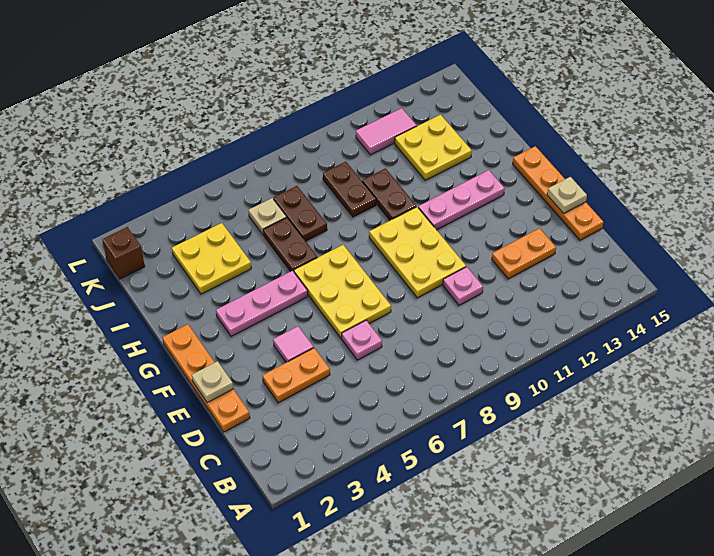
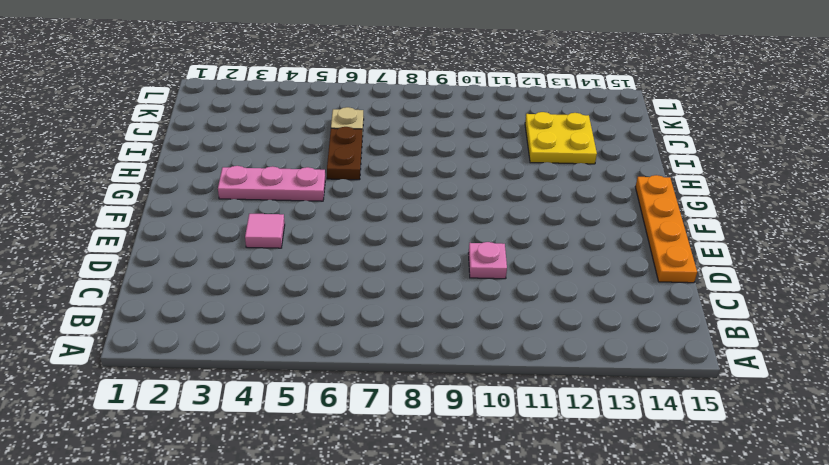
none -> orange plate D1:G1 level 1
none -> orange plate D3:D4 level 1
none -> pink plate D6 level 1

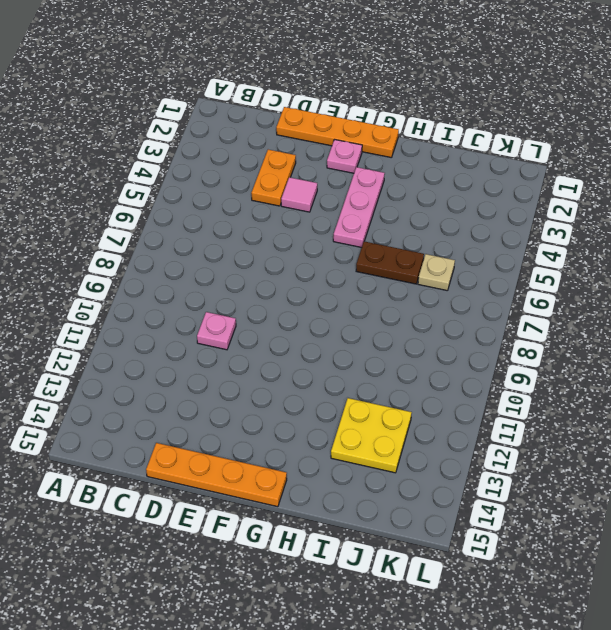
pink plate F2 level 1 -> pink plate D6 level 1
none -> orange plate D12:D13 level 1
none -> yellow plate E6:G7 level 1
none -> yellow plate E9:G10 level 1

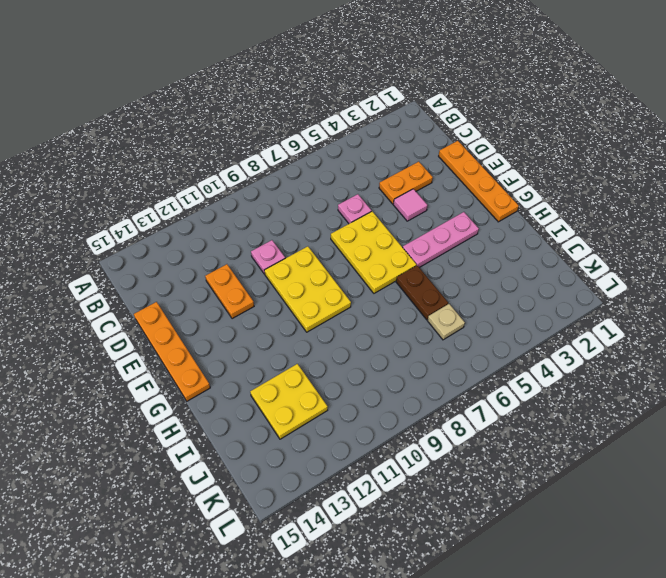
orange plate D12:E12 level 1 -> orange plate D12:D13 level 1
none -> pink plate G11:G13 level 1
none -> brown plate H10:I10 level 1
none -> yellow plate I3:J4 level 1

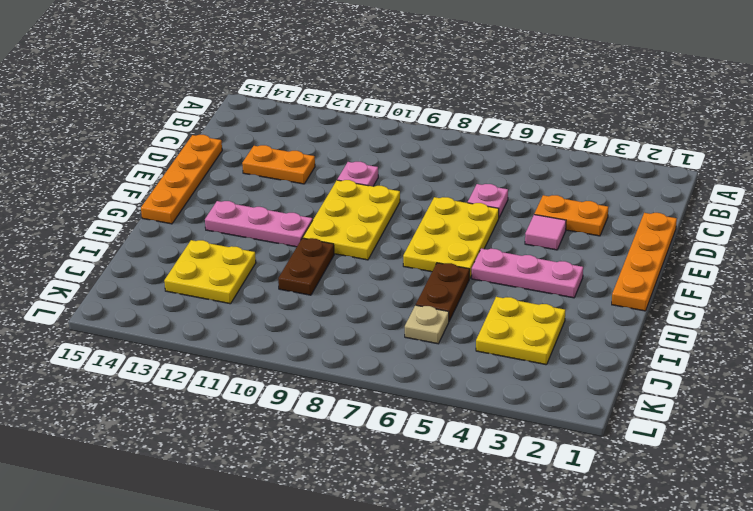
none -> brown plate I7:J7 level 1
none -> brown plate I9:J9 level 1
none -> brown brick K1 level 1

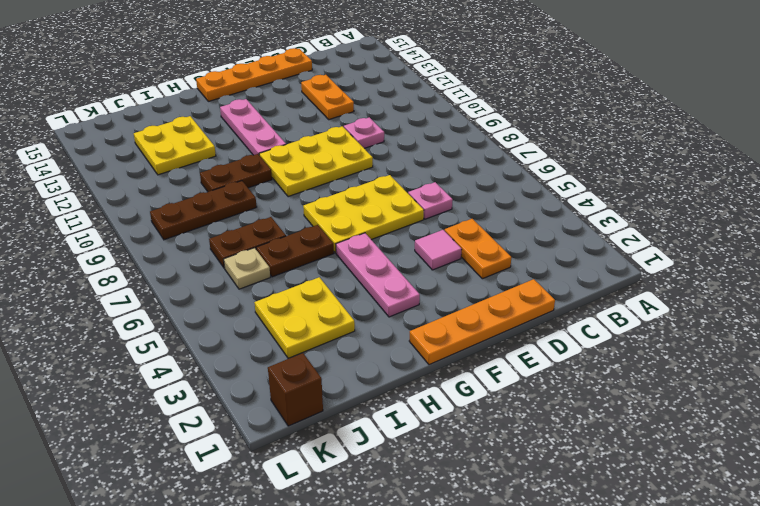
brown plate I9:K9 level 1 -> brown plate I9:J9 level 1
none -> pink tile K11:K12 level 1
none -> tan plate E1 level 2
none -> tan plate E15 level 2

